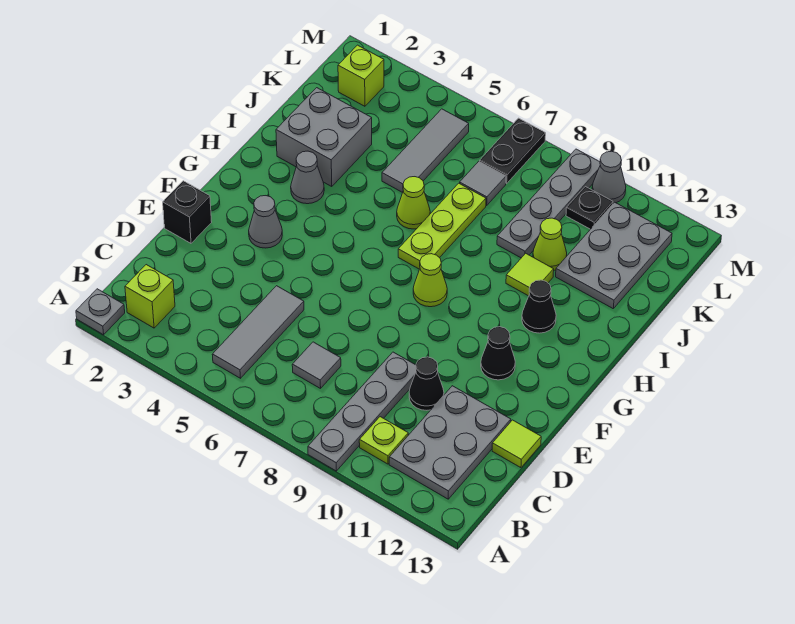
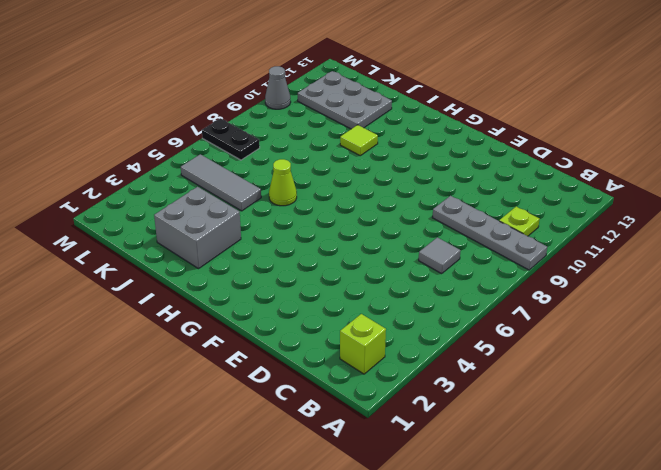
none -> grey plate A1 level 1
none -> grey tile B5:D5 level 1
none -> grey plate B11:D12 level 1

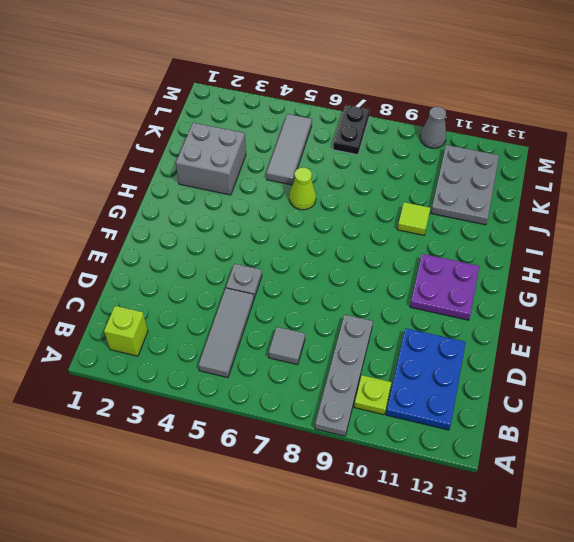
blue plate B11:D12 level 1 -> grey plate B11:D12 level 1
grey plate E5 level 1 -> grey plate A1 level 1
purple plate F11:G12 level 1 -> black cone F11 level 1
none -> black cone D10 level 1
none -> lime tile D13 level 1
none -> black brick E1 level 1

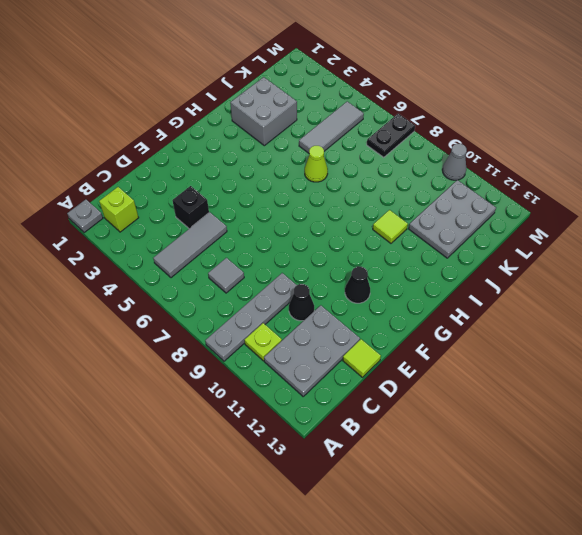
black brick D4 level 1 -> black brick E1 level 1
none -> grey cone F3 level 1
none -> lime cone G8 level 1
none -> grey cone H3 level 1

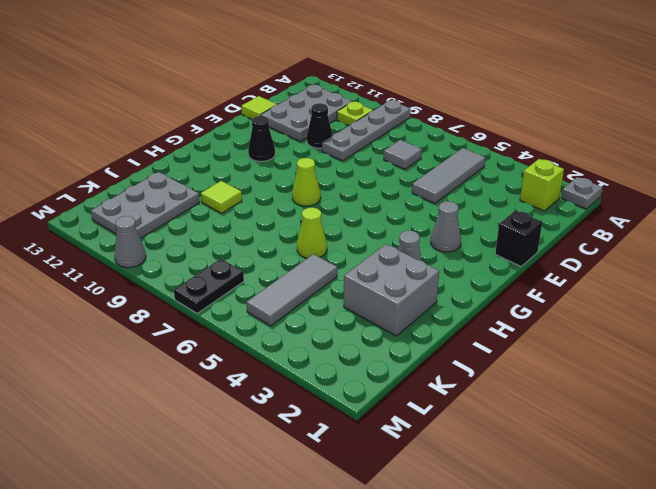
none -> lime plate H7:J7 level 1
none -> black cone H11 level 1
none -> grey plate J9:M9 level 1

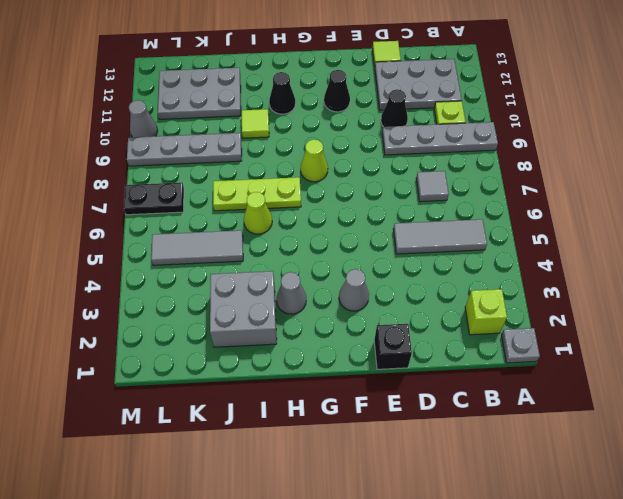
none -> lime cone J10 level 1
none -> grey tile K7 level 1
none -> lime brick L2 level 1

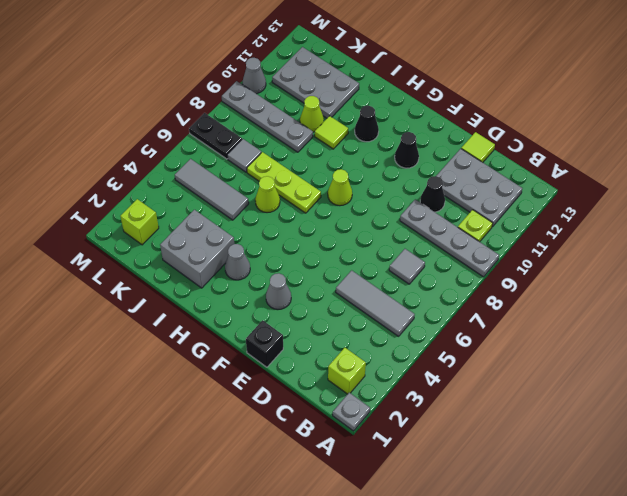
none -> black plate L10 level 1

